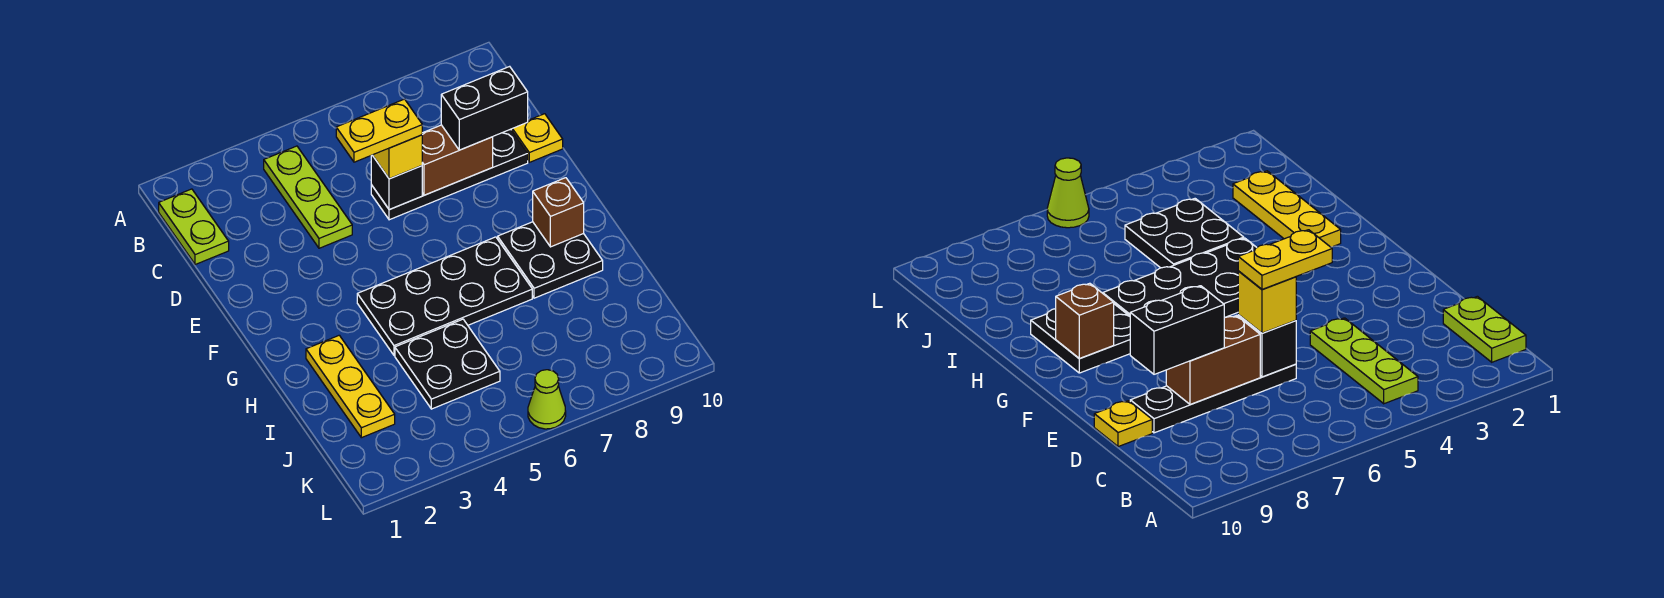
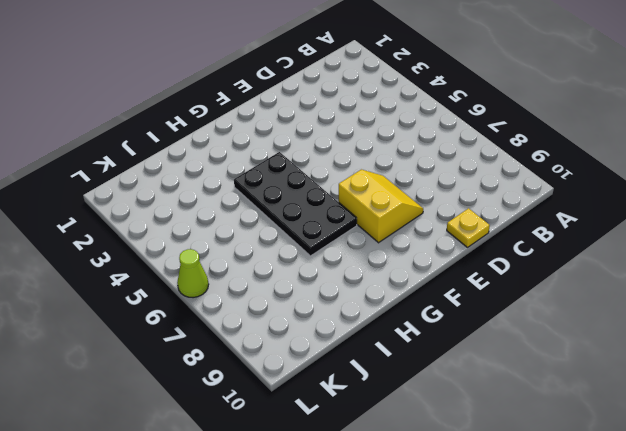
yellow slope E7:F8 level 1 top F -> none
none -> lime plate B1:C1 level 1
none -> lime plate B4:D4 level 1
none -> black plate D6:D9 level 1

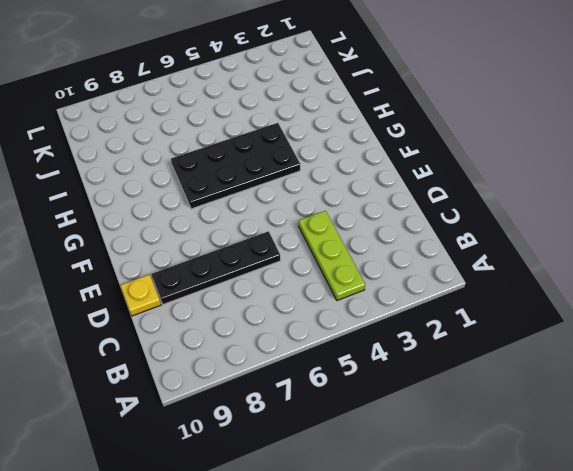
none -> lime plate B1:C1 level 1
none -> black plate G8:H9 level 1
none -> yellow plate H2:J2 level 1

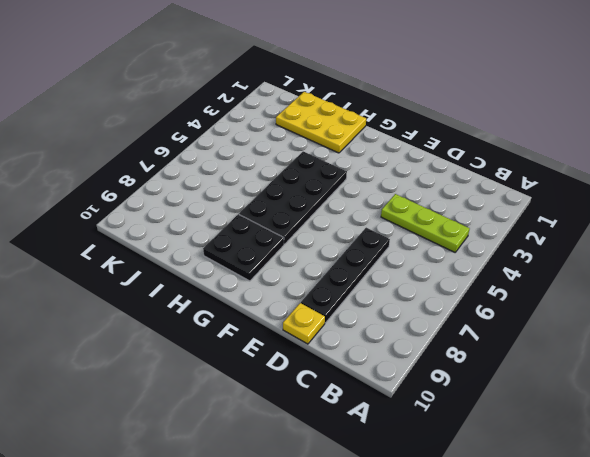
yellow plate H1:J2 level 1 -> yellow plate H2:J2 level 1
none -> lime plate B1:C1 level 1
none -> black plate I4:J5 level 1
none -> lime cone L6 level 1

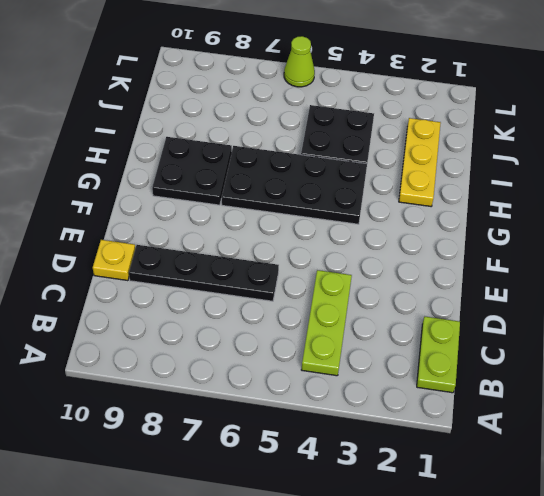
none -> black brick D6 level 2
none -> brown brick D7:D8 level 2
none -> brown brick G9 level 2

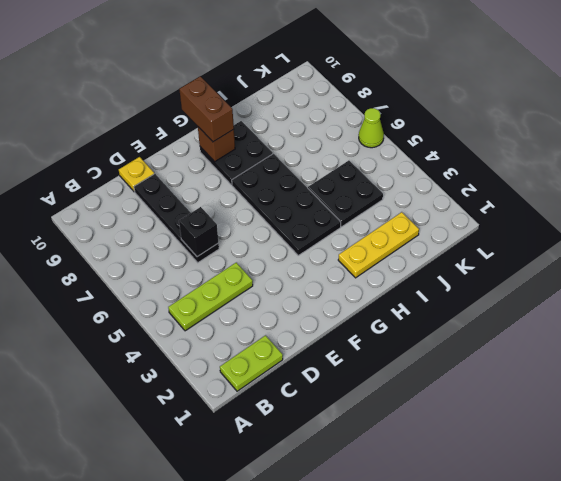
brown brick G9:G10 level 3 -> brown brick D7:D8 level 2
none -> yellow brick D6 level 3
none -> black brick D8:D9 level 3
none -> yellow plate D5:D6 level 4

